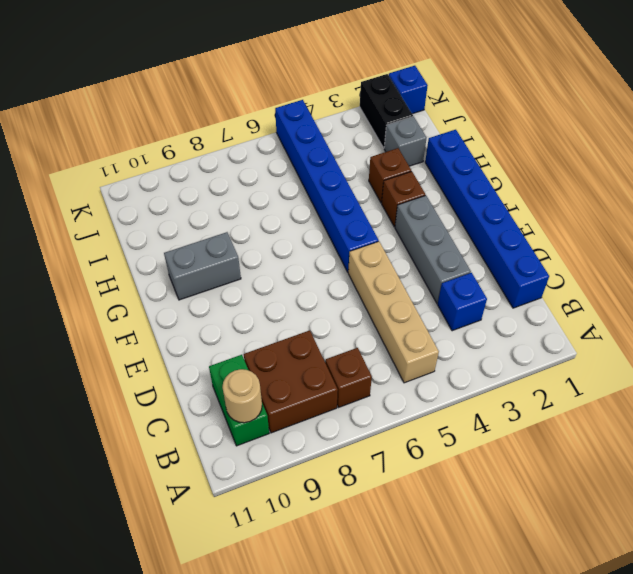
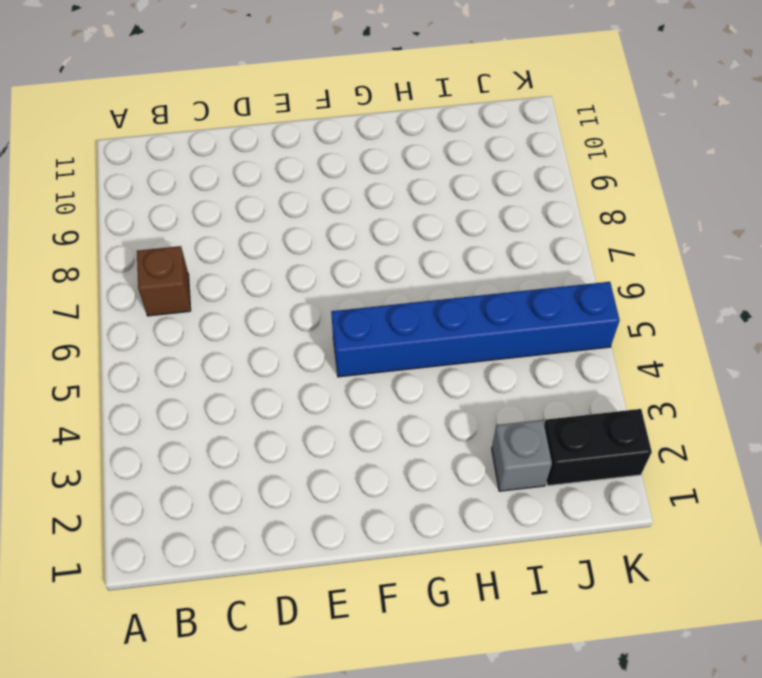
none -> tan brick B5:E5 level 1
none -> brown brick B8:C9 level 1
none -> green brick B10:C10 level 1

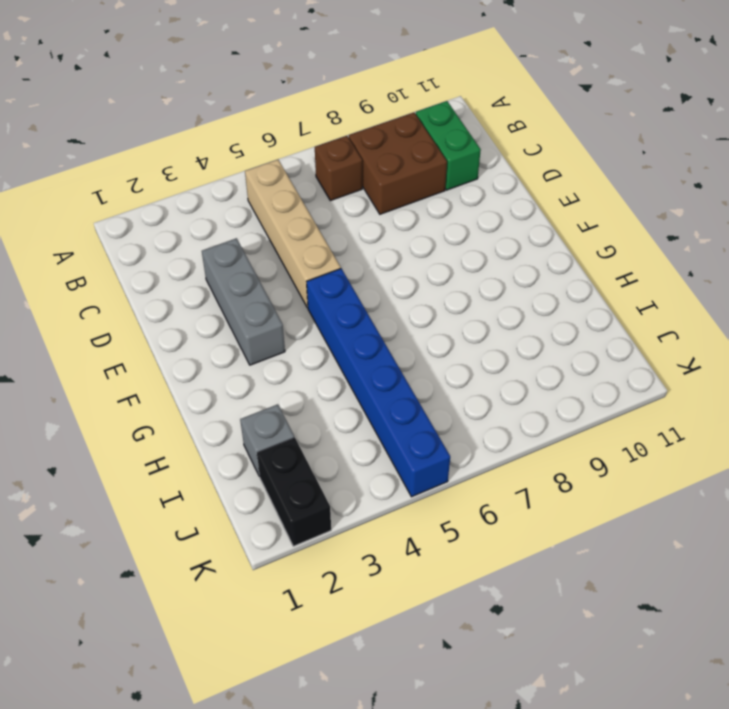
none -> blue brick C1:H1 level 1
none -> blue brick C3 level 1
none -> brown brick G3 level 1

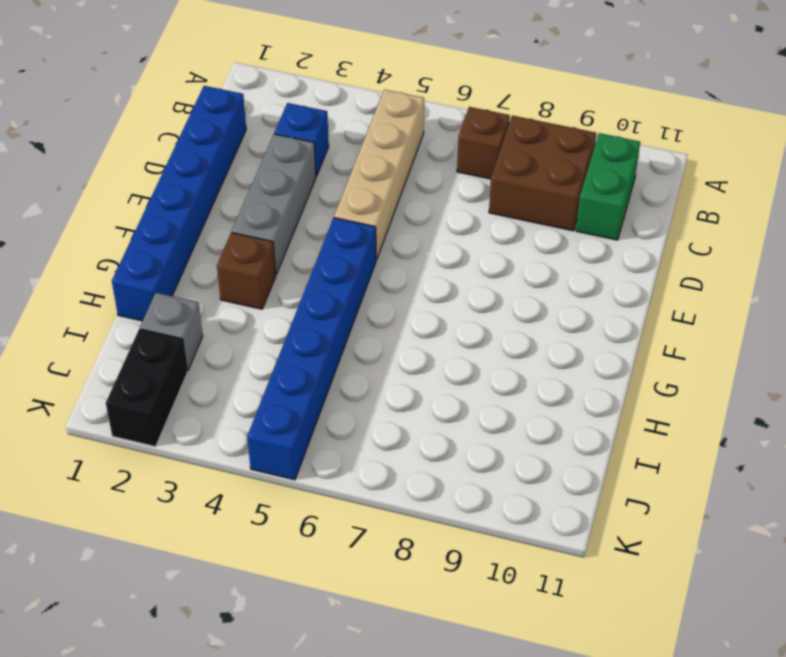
none -> grey brick G9:G10 level 1
none -> brown brick H3 level 1
none -> blue brick K1 level 1

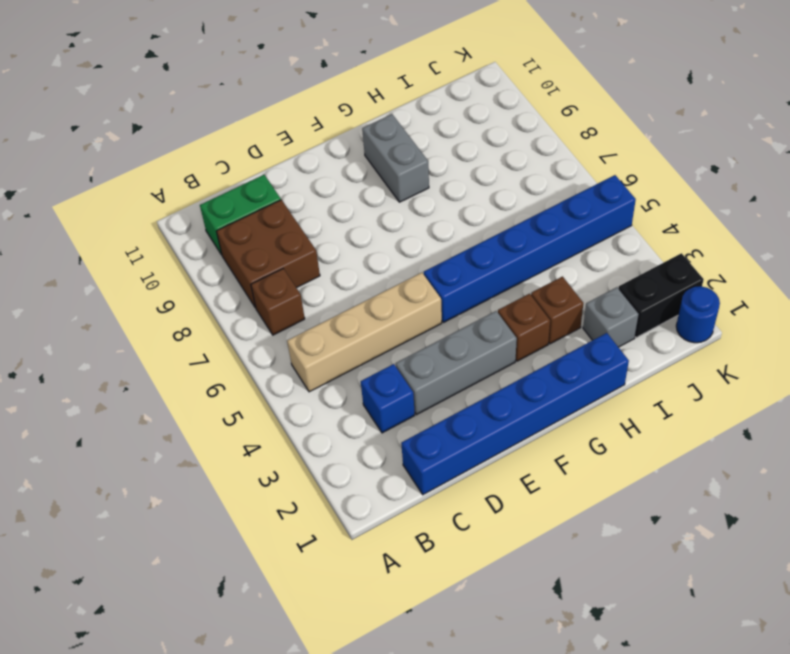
blue round brick K1 level 1 -> blue brick K1 level 1
none -> tan round brick B10 level 2

